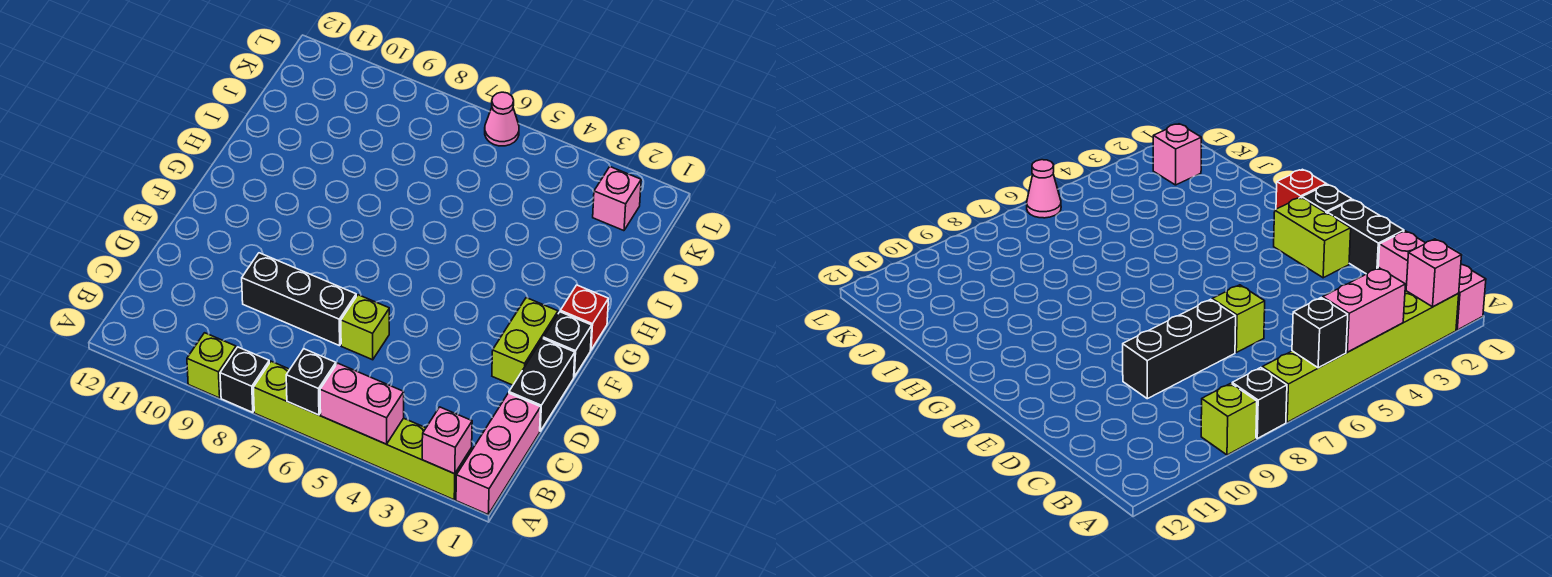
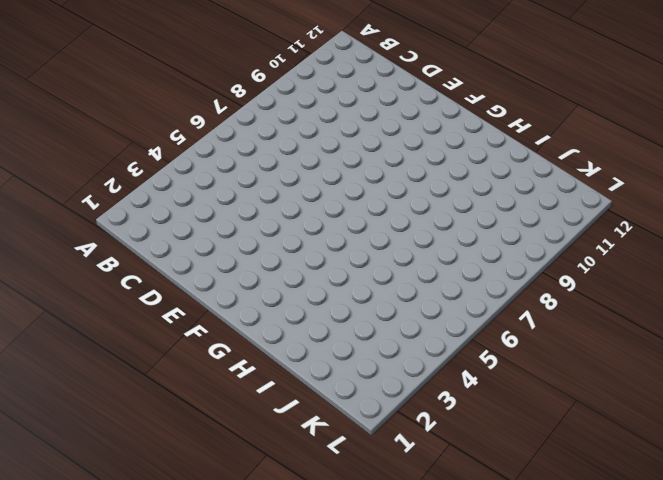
none -> pink brick A1:C1 level 1
none -> lime brick A2:A7 level 1
none -> black brick A8 level 1

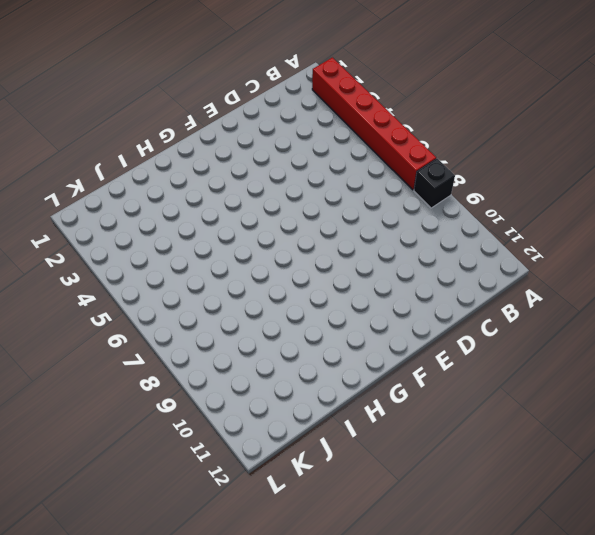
red brick A2:A7 level 1 -> lime brick A2:A7 level 1
none -> pink brick A1:C1 level 1
none -> lime brick A9 level 1
none -> black brick D1:E1 level 1

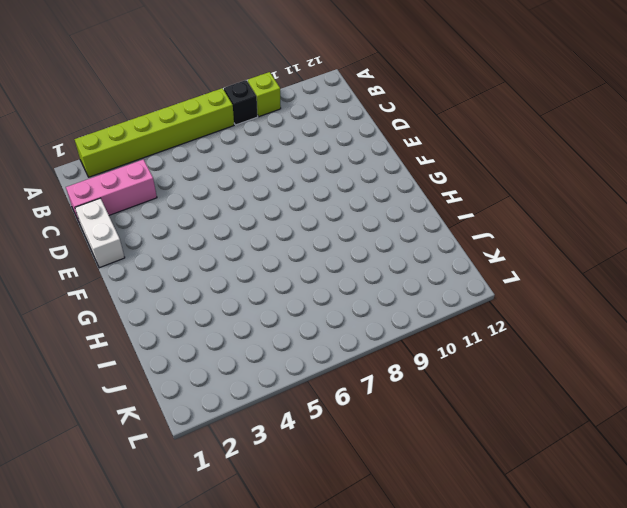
pink brick C1:C3 level 1 -> pink brick A1:C1 level 1
white brick D1:E1 level 1 -> black brick D1:E1 level 1
none -> lime brick D6 level 1
none -> black brick D7:D9 level 1
none -> lime brick E2:F2 level 1

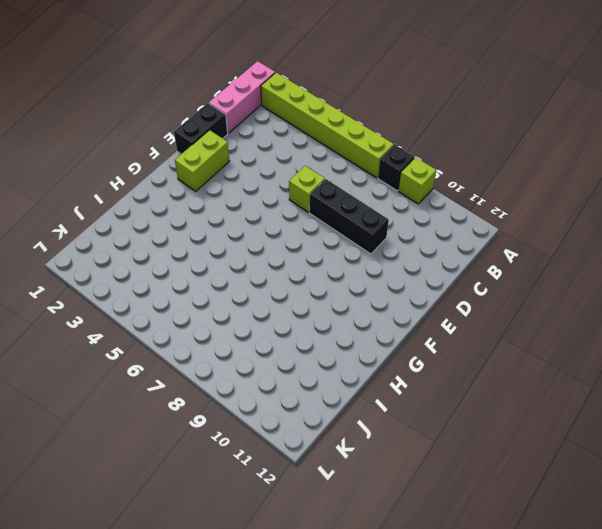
none -> black brick F1 level 1
none -> red brick G1 level 1
none -> pink brick K2 level 1

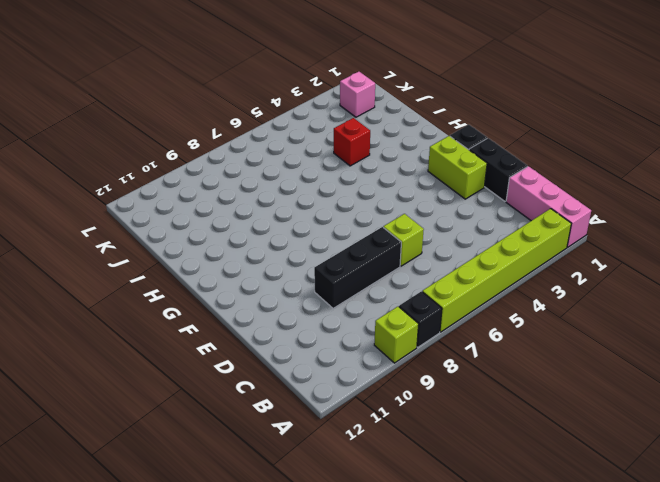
red brick I4 level 1 -> red brick G1 level 1
none -> pink cone L6 level 1
none -> pink brick A2 level 2
none -> pink brick A4:A5 level 2

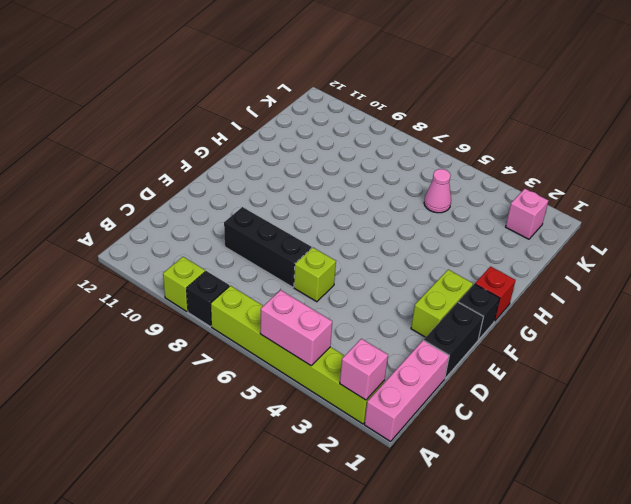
pink cone J5 level 1 -> pink cone L6 level 1
none -> black brick A6 level 2

